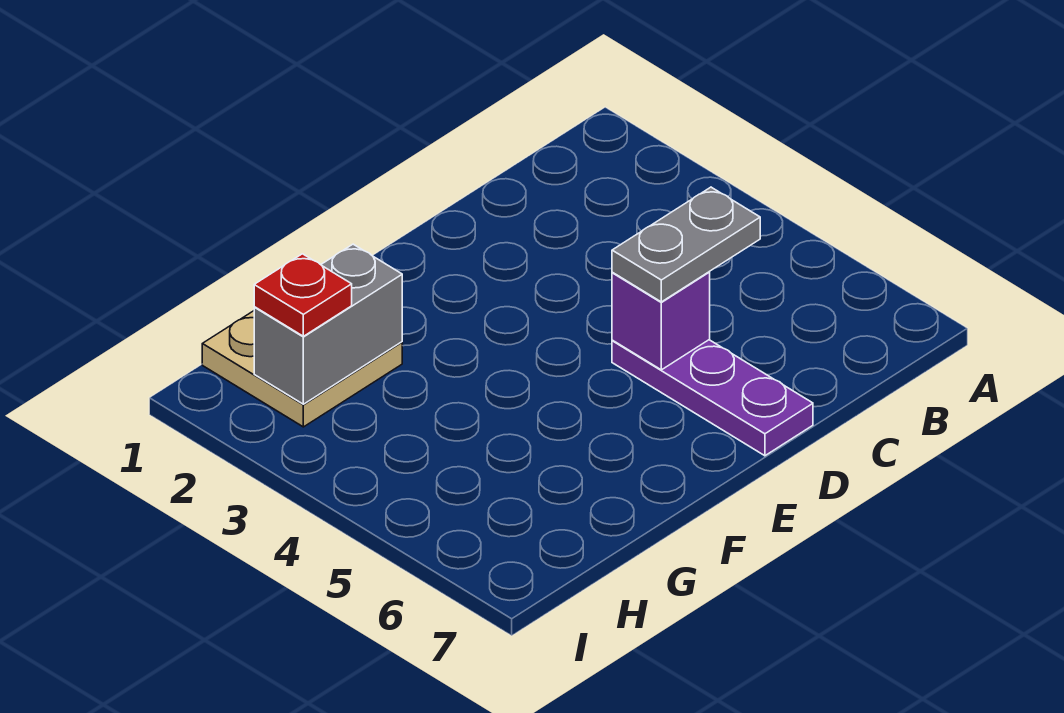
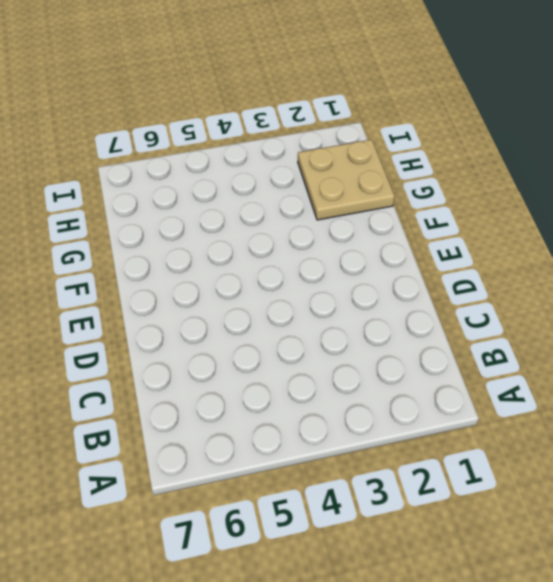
none -> purple plate D5:D7 level 1
none -> purple brick D5 level 2

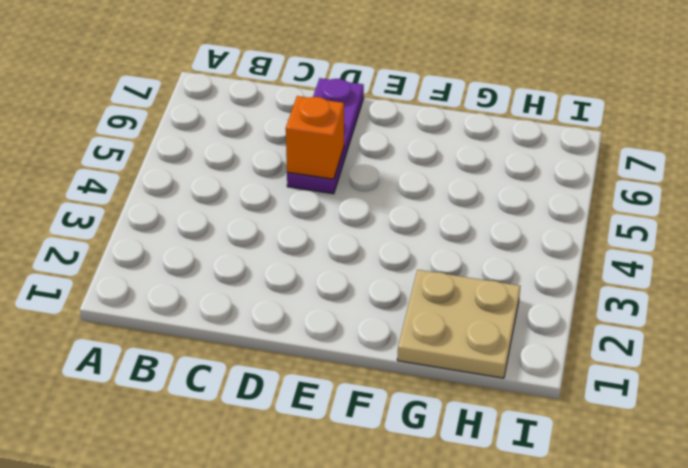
orange brick D5 level 2 -> purple brick D5 level 2
none -> grey brick G2:H2 level 2
none -> grey plate C5:D5 level 3

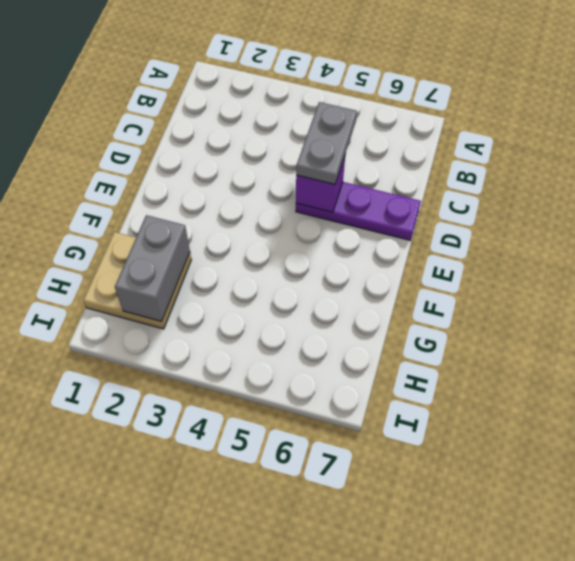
none -> red plate H2 level 3

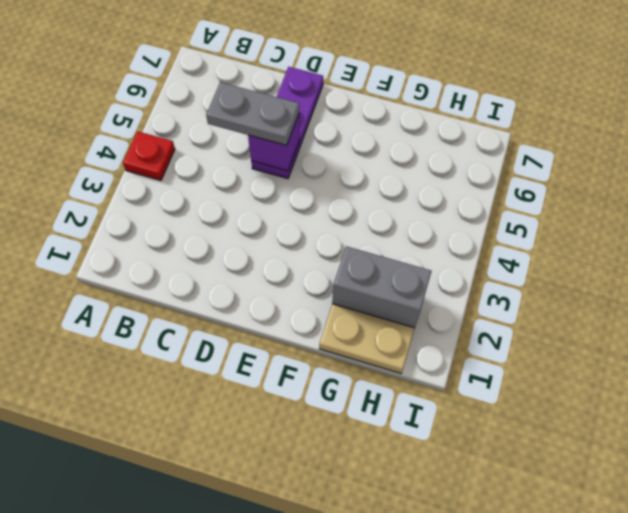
red plate A4 level 1 -> red plate H2 level 3

